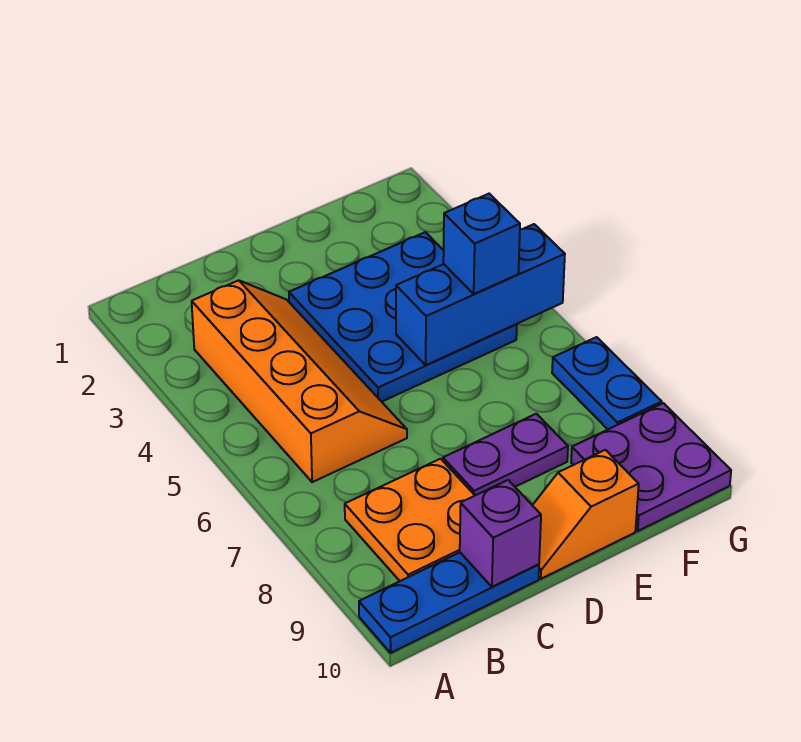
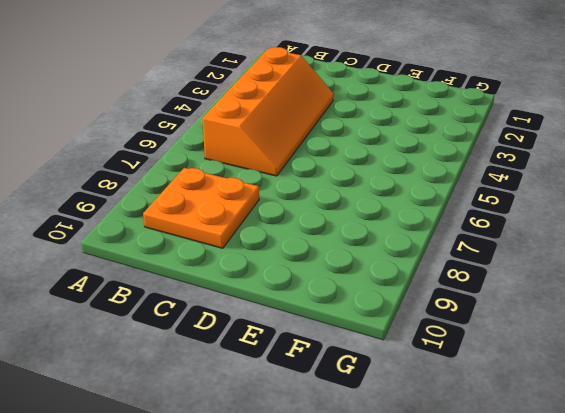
none -> blue plate A10:C10 level 1
none -> blue plate D3:F5 level 1

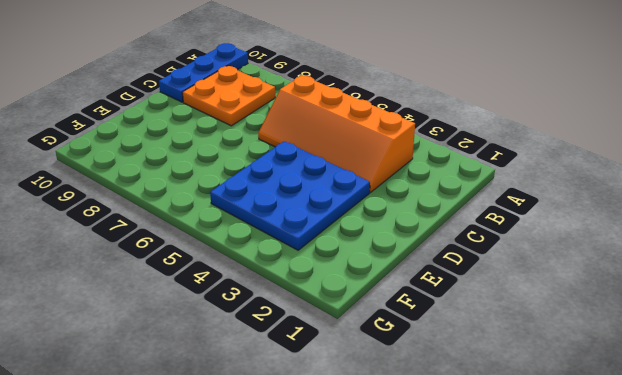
none -> purple plate D8:E8 level 1
none -> orange slope D10:E10 level 1 top E

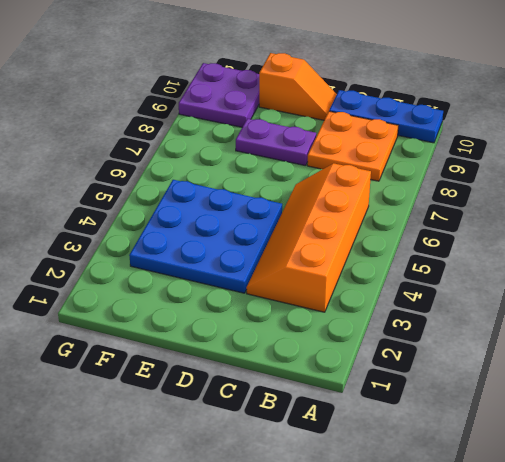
none -> blue plate G7:G8 level 1
none -> purple brick C10 level 2

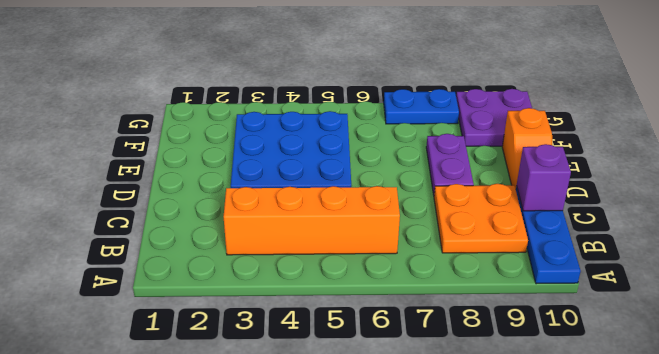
none -> blue brick E5:G5 level 2
none -> blue brick F5 level 3

